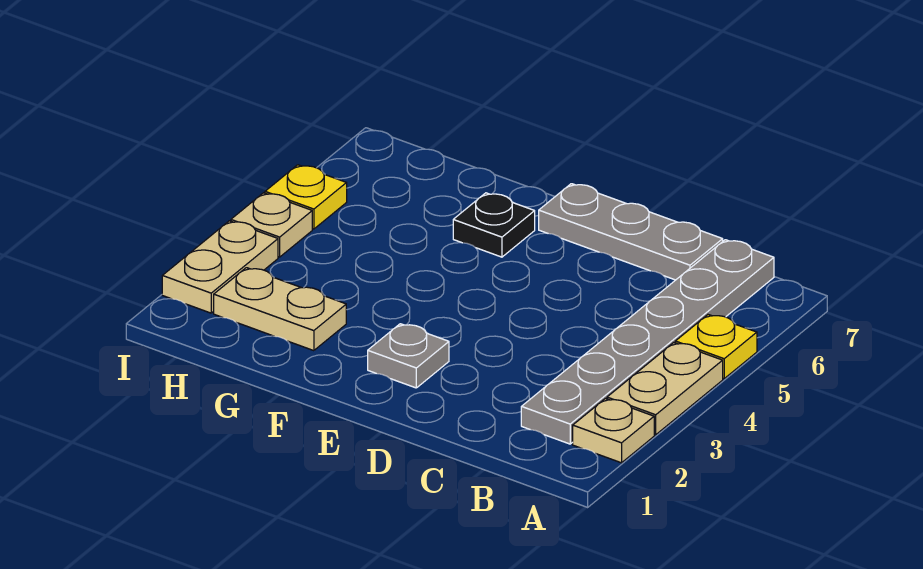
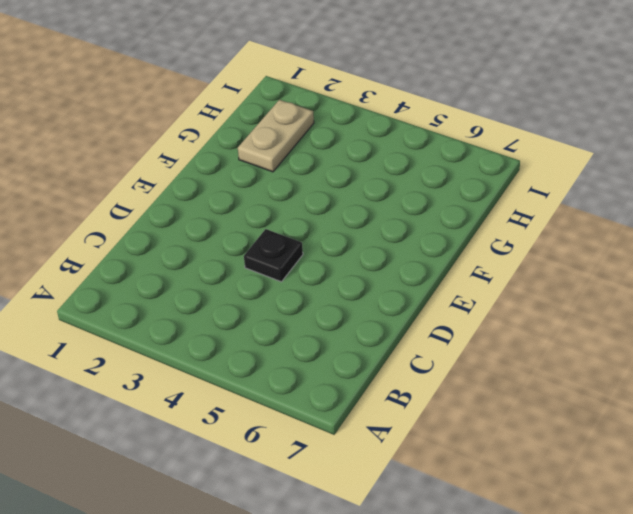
black plate D4 level 1 -> black plate F6 level 1
none -> tan plate A2 level 1
none -> tan plate A3:A4 level 1

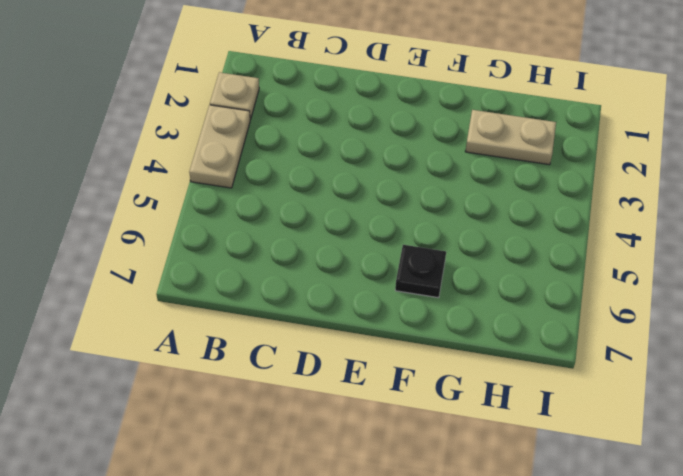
none -> yellow plate A5 level 1
none -> grey plate B2:B7 level 1

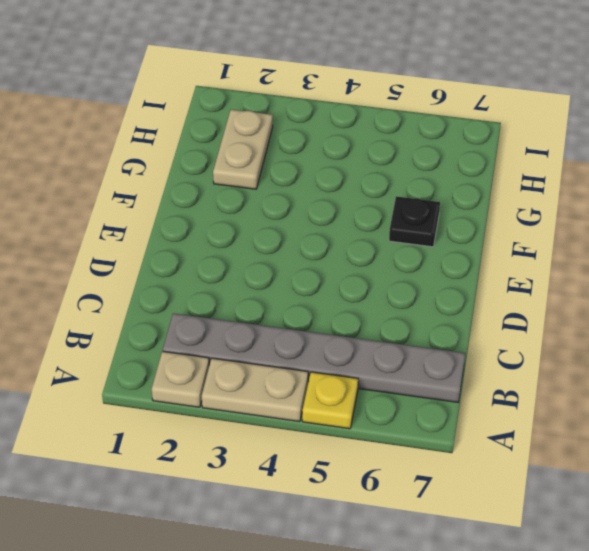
none -> grey plate C7:E7 level 1
none -> grey plate E2 level 1

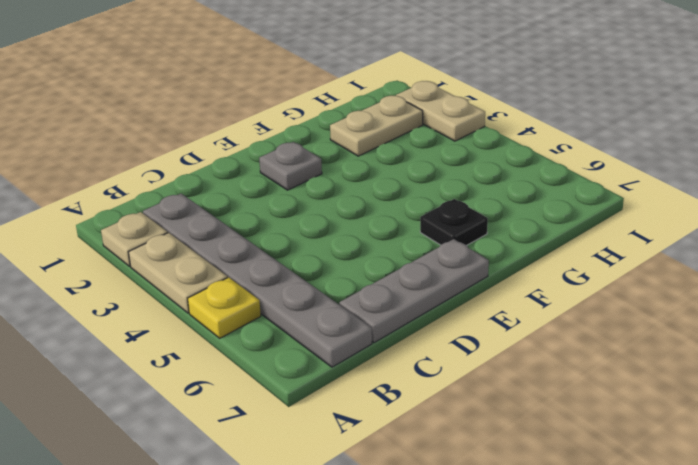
none -> tan plate I4 level 1
none -> yellow plate I5 level 1

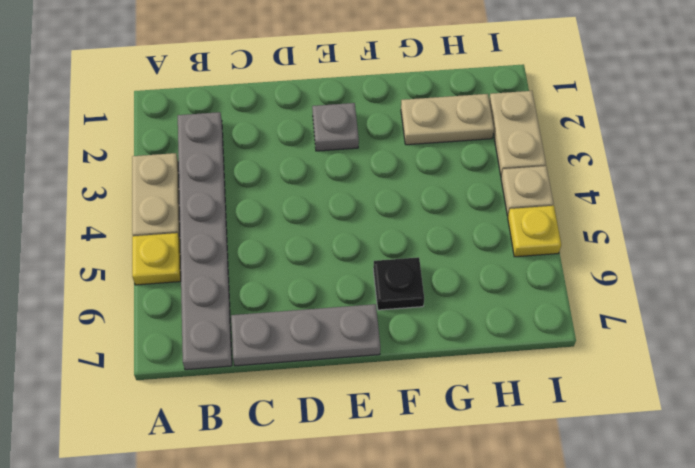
none -> tan plate A2 level 1

